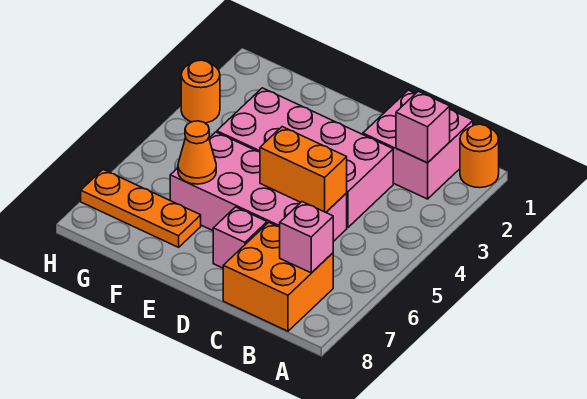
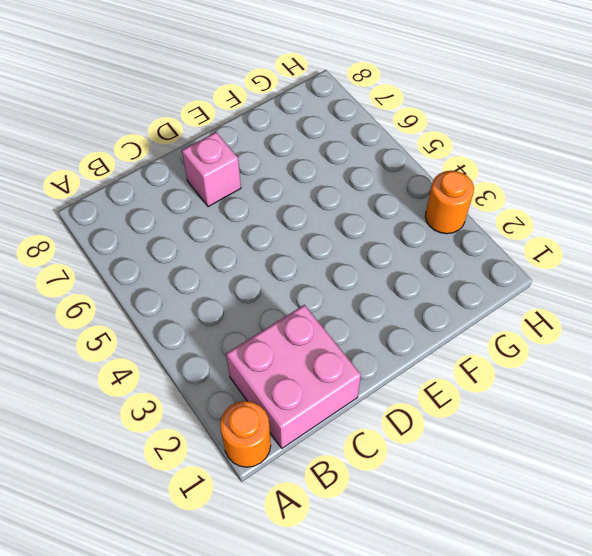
none -> orange brick B7:C8 level 1
none -> pink brick C3:F4 level 1
none -> pink brick C5:F6 level 1

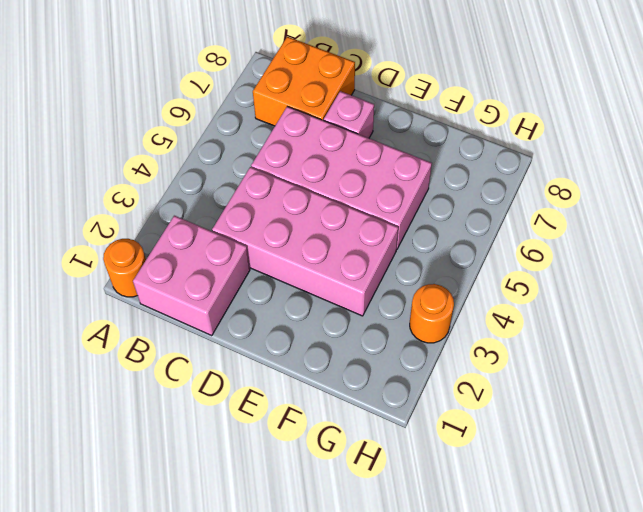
none -> orange plate F7:H7 level 1
none -> pink brick B2 level 2
none -> pink brick B7 level 2

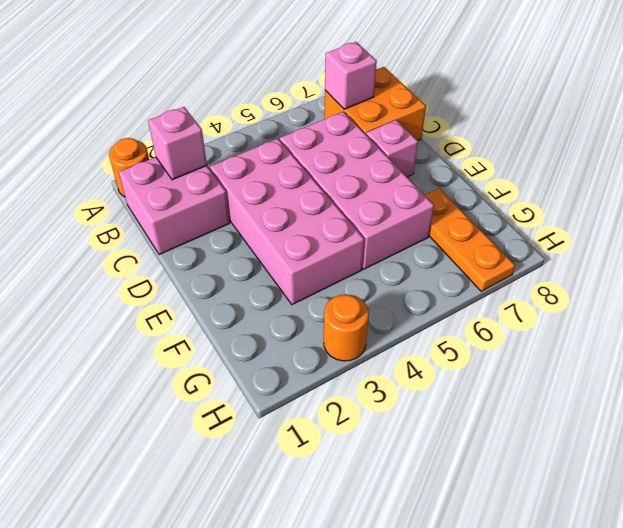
none -> orange brick C5:D5 level 2
none -> orange cone F6 level 2

